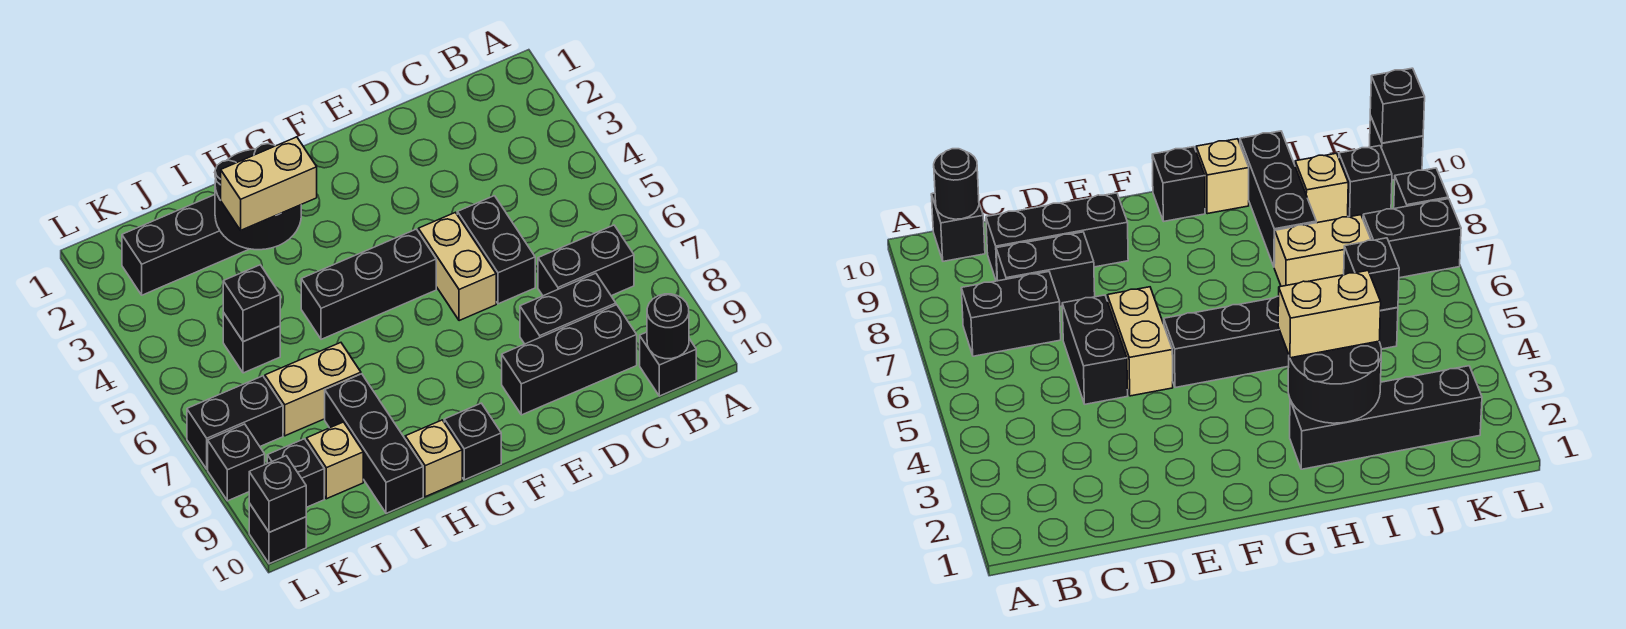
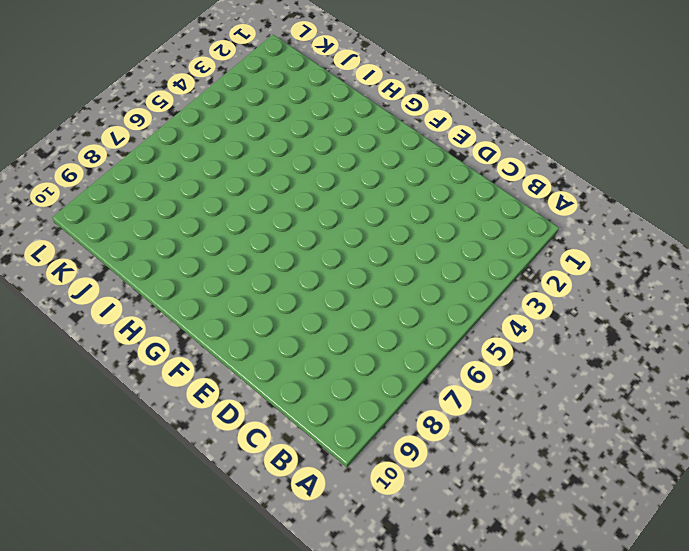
none -> black brick B7:C7 level 1
none -> black brick B10 level 1
none -> black brick C8:D8 level 1

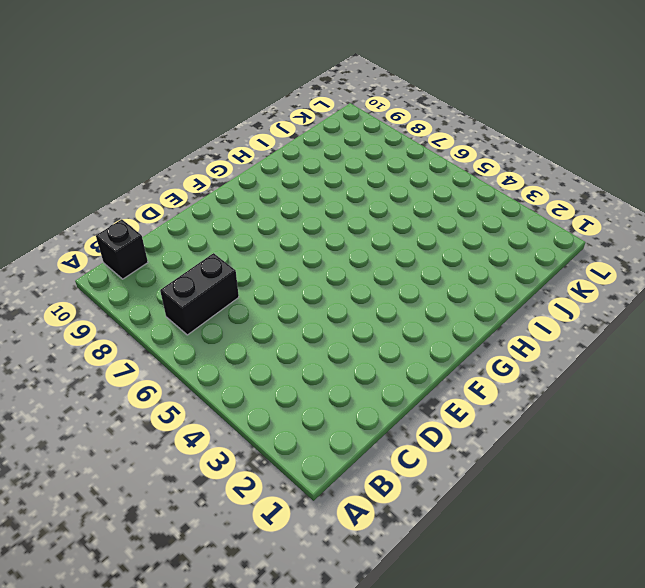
none -> black brick C8:D8 level 1
none -> black brick C9:E9 level 1
none -> black brick D5:D6 level 1

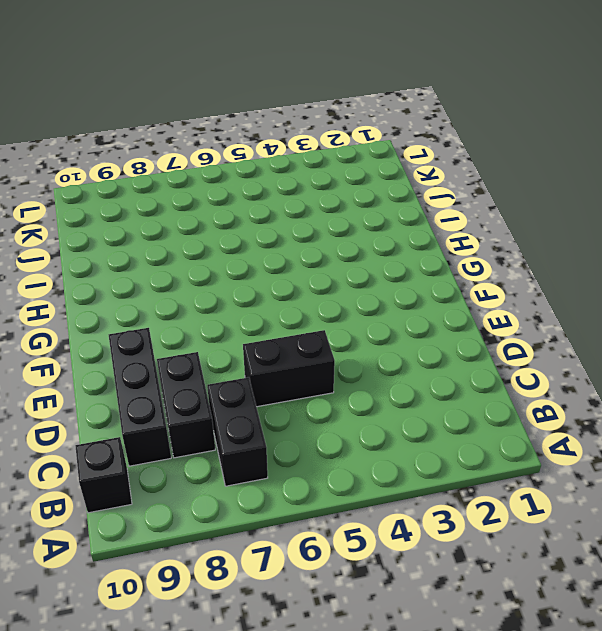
none -> tan brick E5:E6 level 1
none -> black brick F5:H5 level 1
none -> black brick G10 level 1

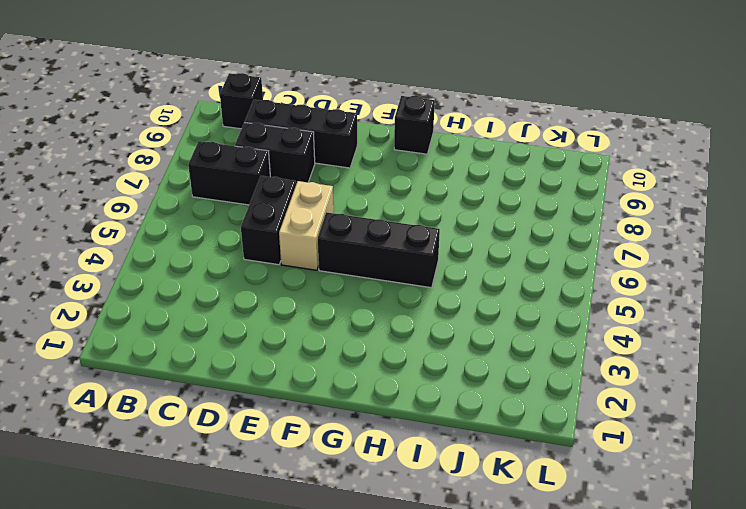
none -> black brick H2:K2 level 1
none -> tan brick H10 level 1
none -> tan brick I7:J7 level 1

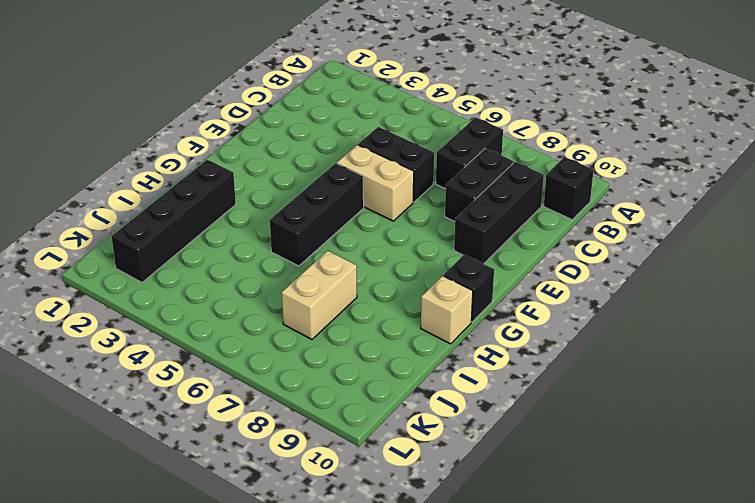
none -> black brick I8:I10 level 1
none -> black brick J5 level 1
none -> tan brick J9 level 1

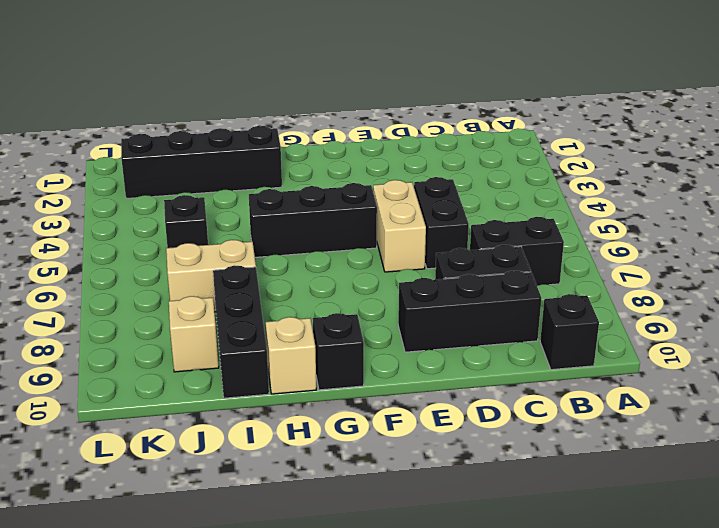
none -> black brick K7:L7 level 1
none -> black brick K9 level 1
none -> black brick L8 level 1

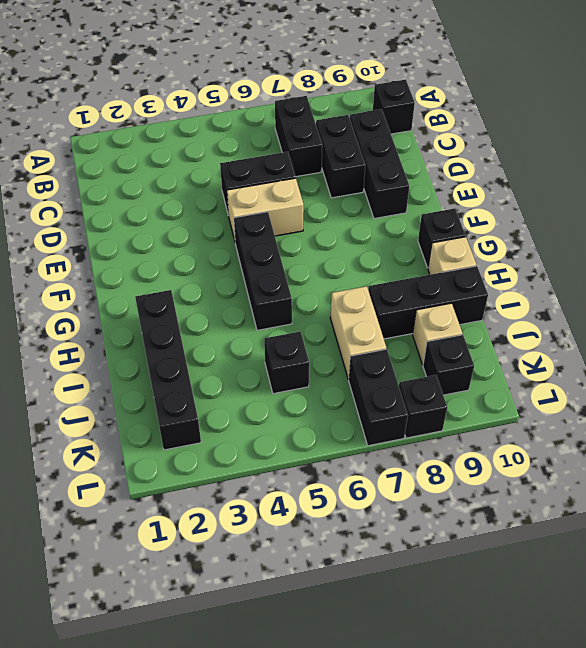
none -> black brick L10 level 1
none -> black round brick B10 level 2
none -> black round brick H2:I3 level 2

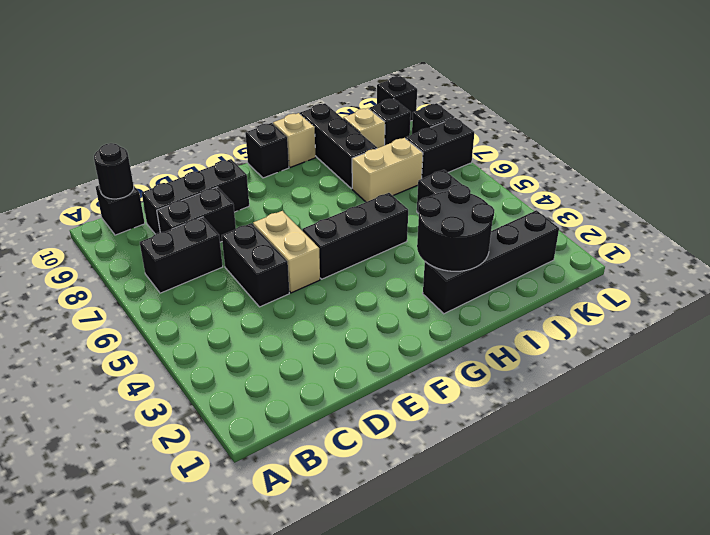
none -> black brick J5 level 2
none -> black brick L10 level 2
none -> tan brick H3:I3 level 3

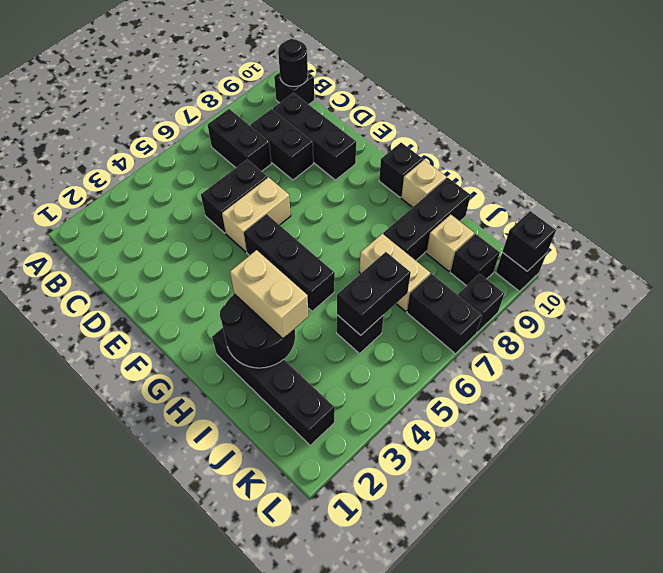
black brick J5:J6 level 2 -> black brick J5 level 2

